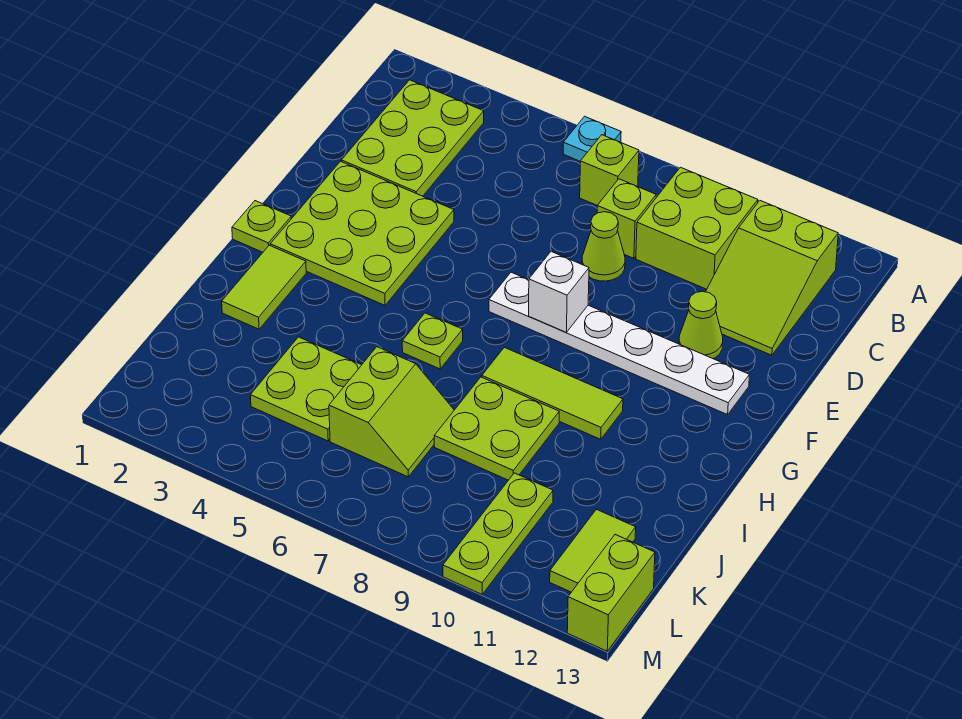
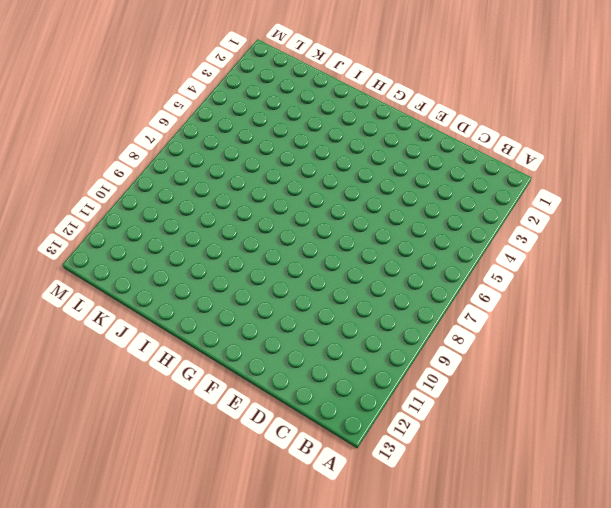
none -> cyan plate A6 level 1
none -> lime plate B2:D3 level 1
none -> lime brick B7 level 1

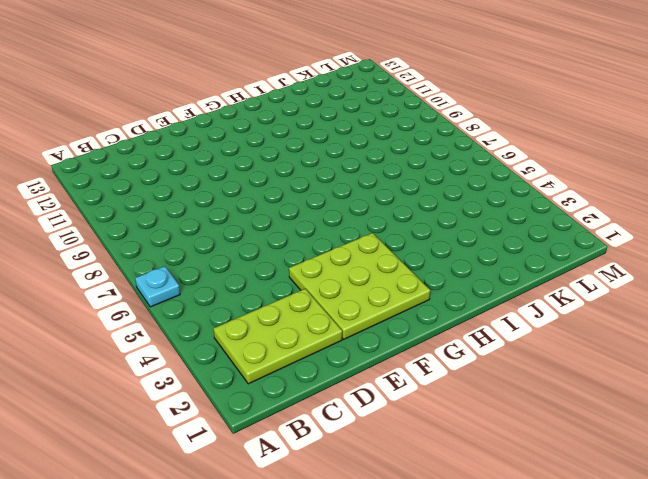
none -> lime brick B7 level 1
none -> lime brick B9:C10 level 1
none -> lime slope B11:D12 level 1 top B

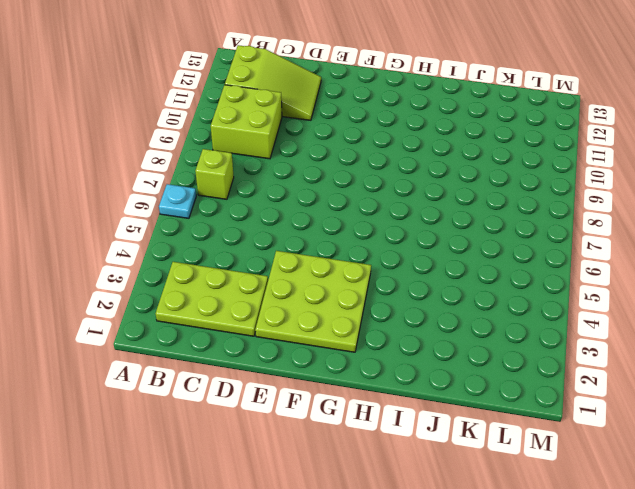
none -> lime brick C8 level 1
none -> lime cone D8 level 1
none -> lime cone E11 level 1

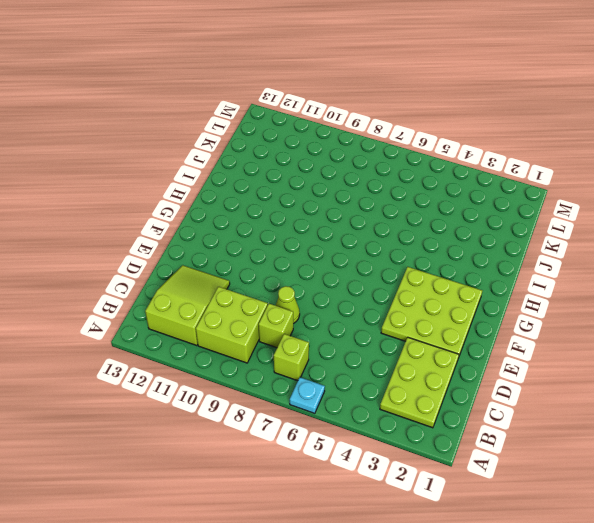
none -> lime cone E11 level 1
none -> white plate F7:F12 level 1
none -> lime plate G1 level 1

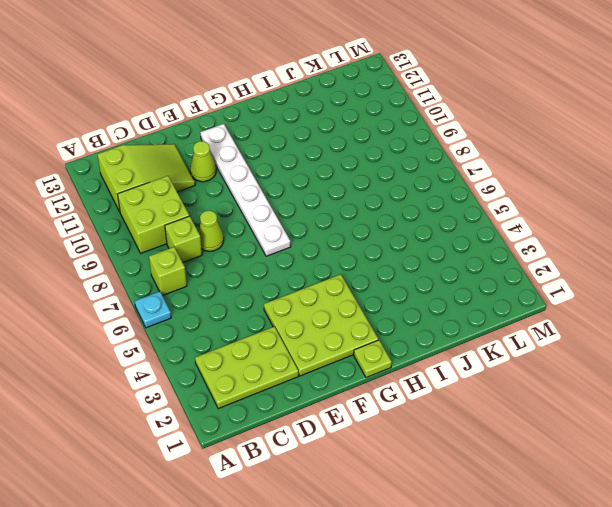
none -> lime tile H2:I2 level 1
none -> lime plate H6 level 1
none -> lime tile H8:H10 level 1

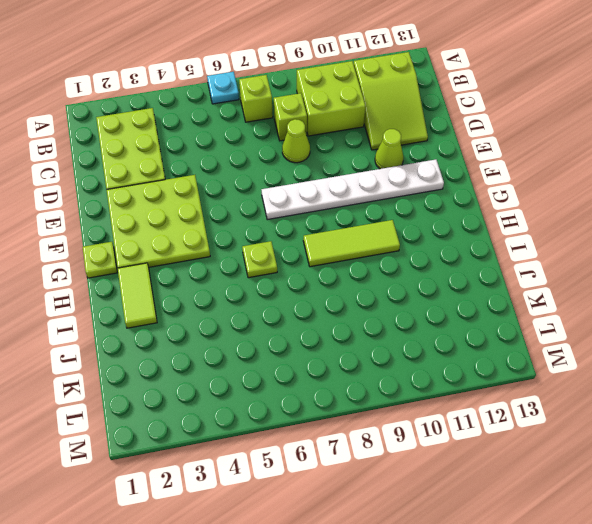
none -> lime plate I8:J9 level 1
none -> lime plate J4:K5 level 1
none -> lime slope J6:K7 level 1 top 6

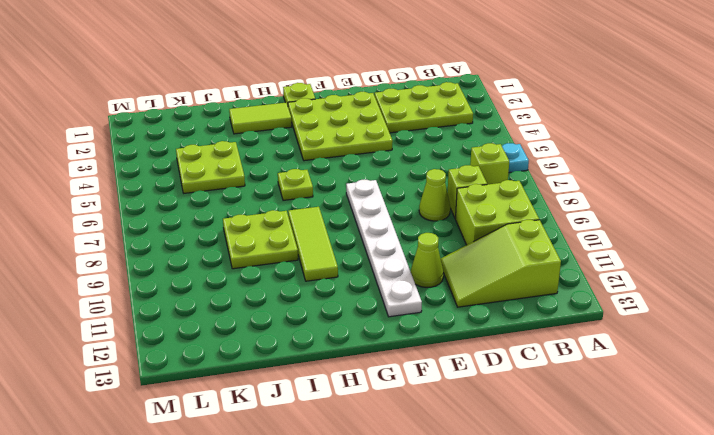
none -> lime slope J6:K7 level 1 top 6
none -> lime plate K10:M10 level 1
none -> lime tile K12:L12 level 1

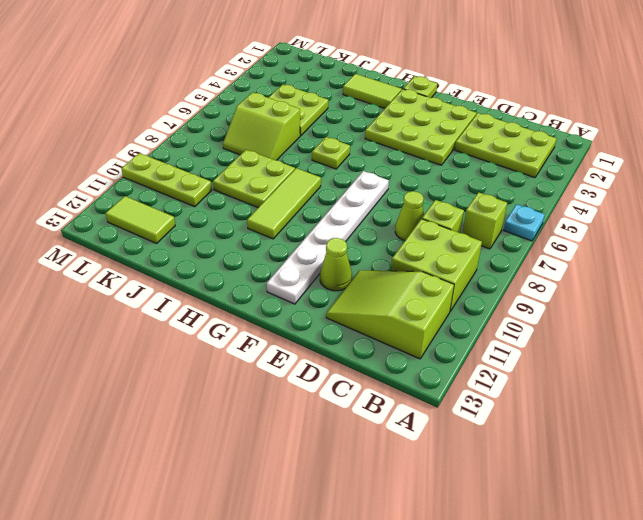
none -> lime brick L13:M13 level 1
none -> white brick F8 level 2

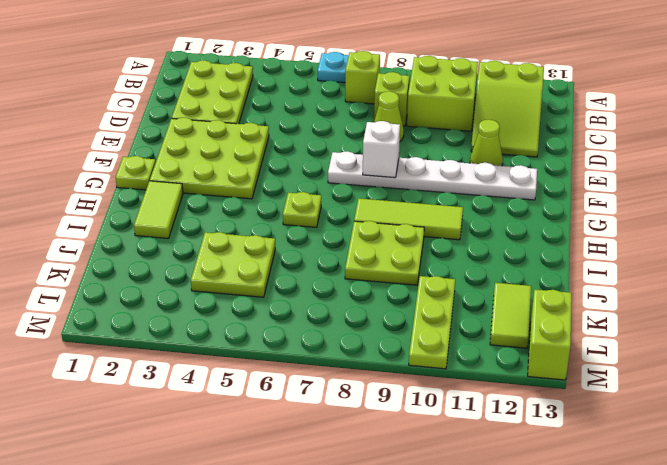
none -> lime slope J6:K7 level 1 top 6

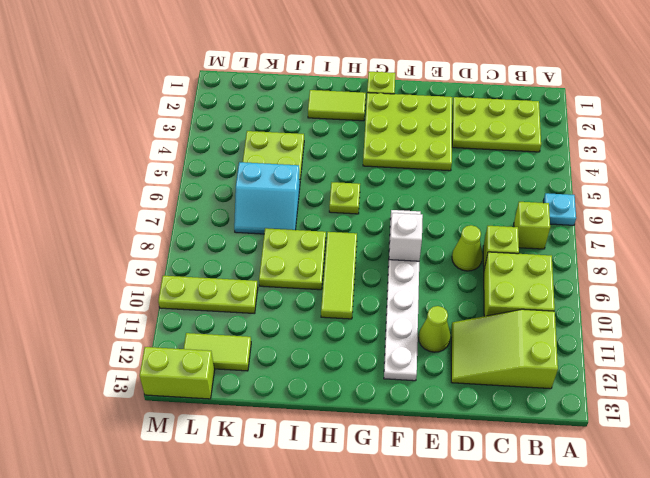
cyan slope J6:K7 level 1 top 6 -> lime slope J6:K7 level 1 top 6

